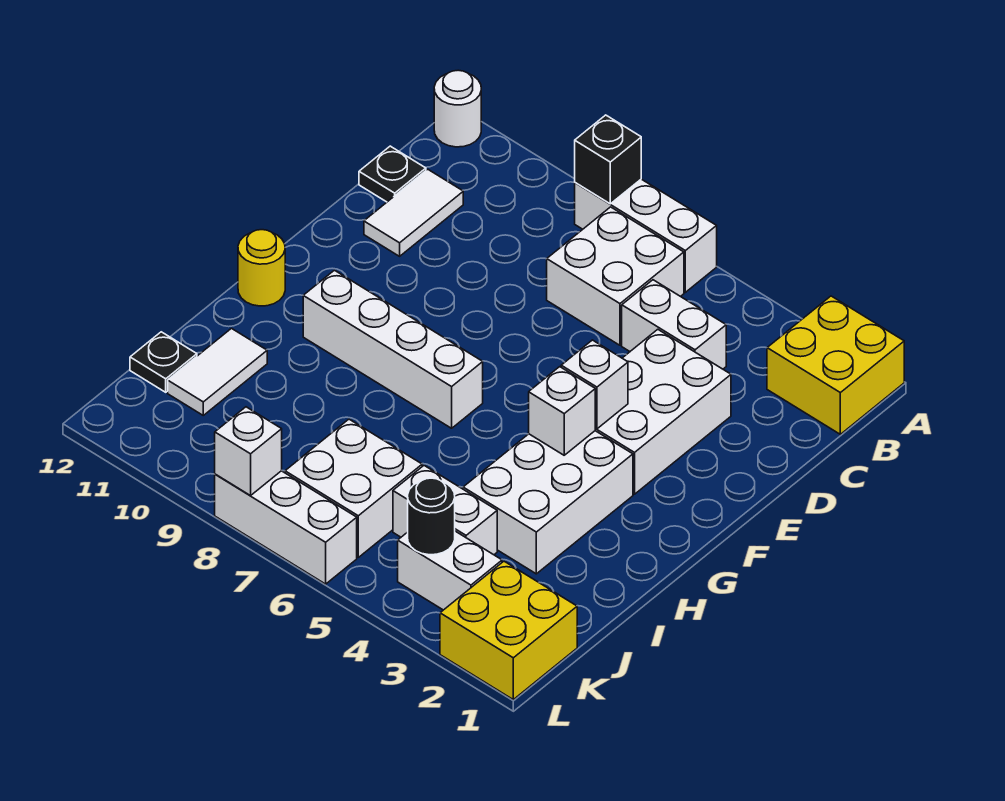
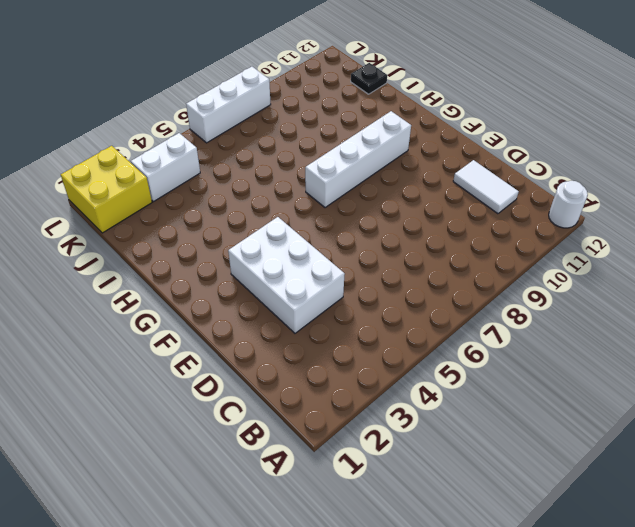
none -> yellow brick A1:B2 level 1
none -> white brick A6:A8 level 1
none -> white brick B6:C7 level 1

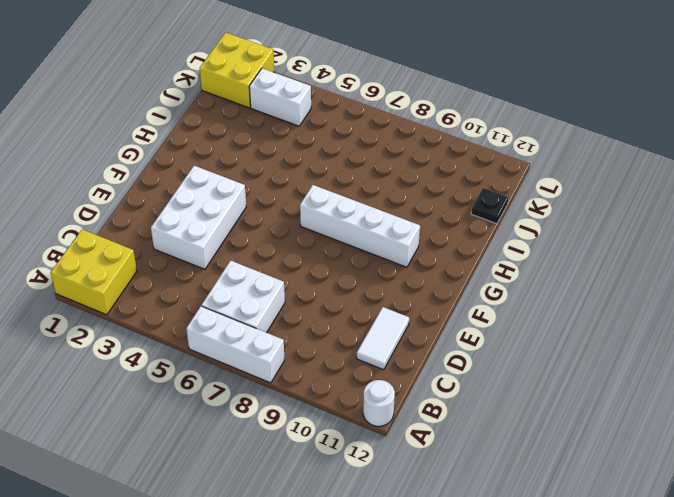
none -> white brick C4:C5 level 1
none -> black plate C12 level 1
none -> white brick G3:I4 level 1

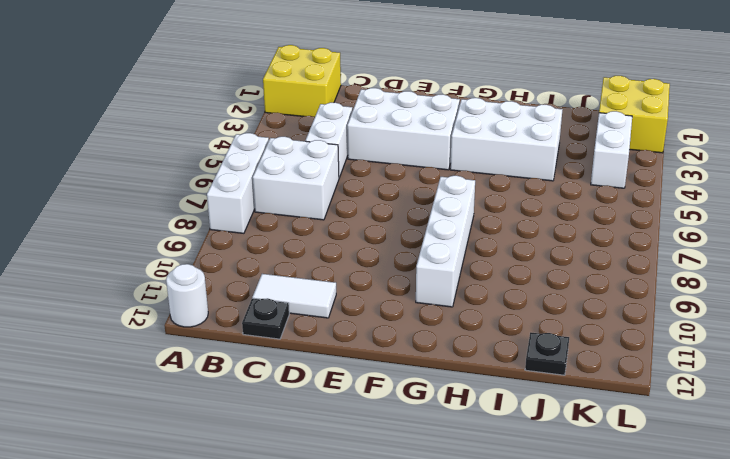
none -> yellow round brick G12 level 1
none -> white tile I11:J11 level 1
none -> white brick J4:J5 level 1

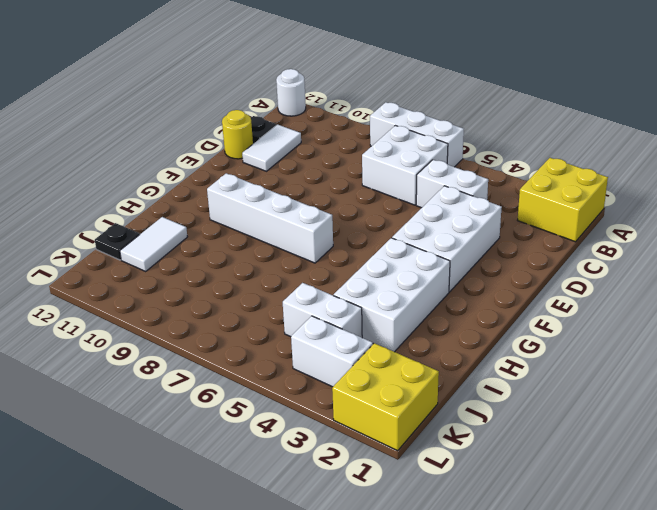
yellow round brick D12 level 1 -> yellow round brick G12 level 1
none -> white brick J6:K7 level 1
none -> white brick L6:L8 level 1
none -> black brick A8 level 2

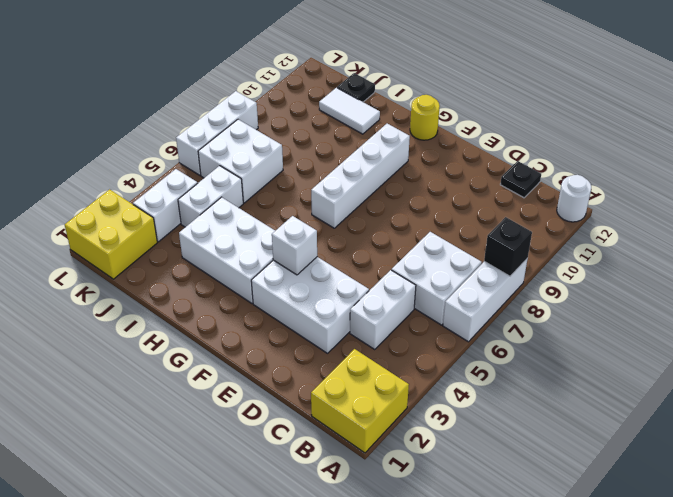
none -> white tile C11:D11 level 1
none -> white brick G4 level 2
none -> black round brick K4 level 2

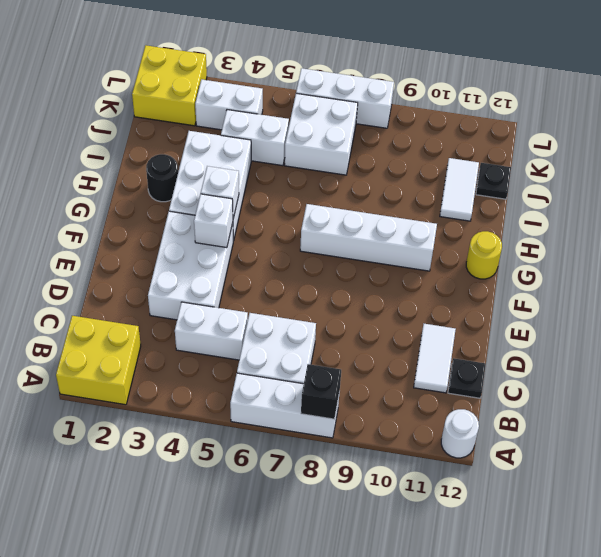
black round brick H2 level 1 -> black round brick K4 level 2
none -> white brick L8 level 2

